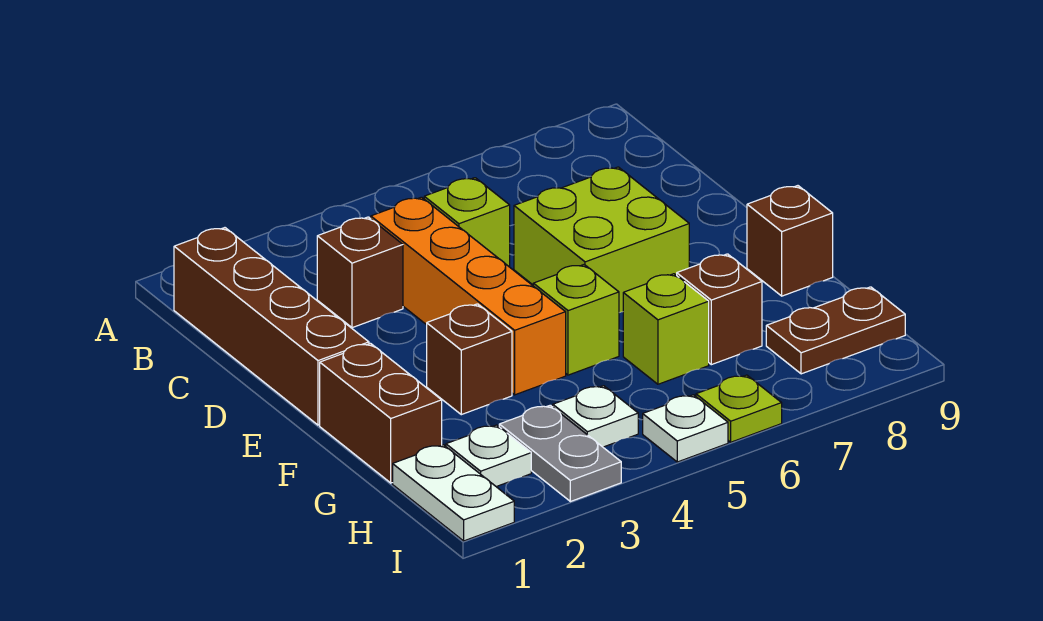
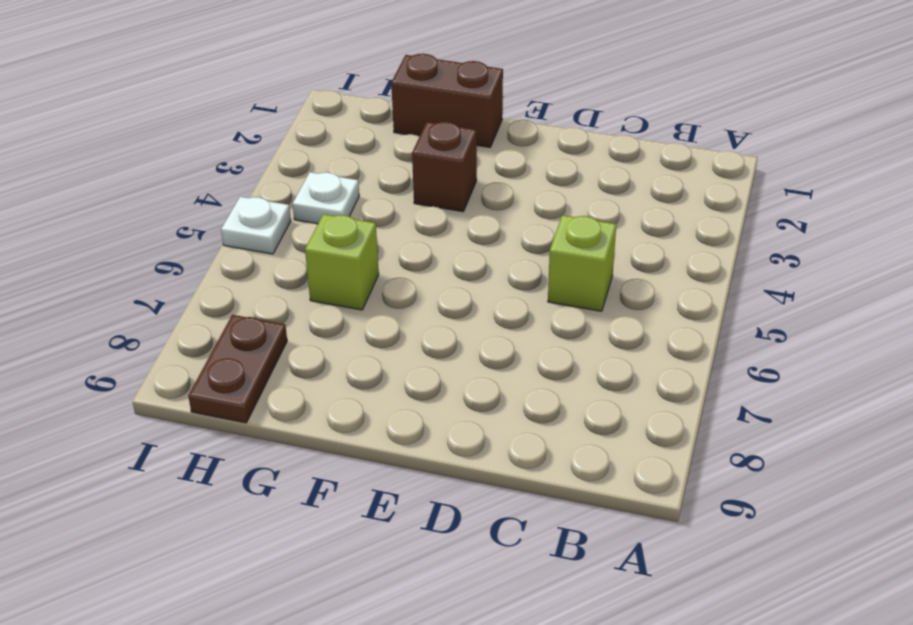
none -> brown brick B1:E1 level 1
none -> brown brick C3 level 1
none -> orange brick C4:F4 level 1

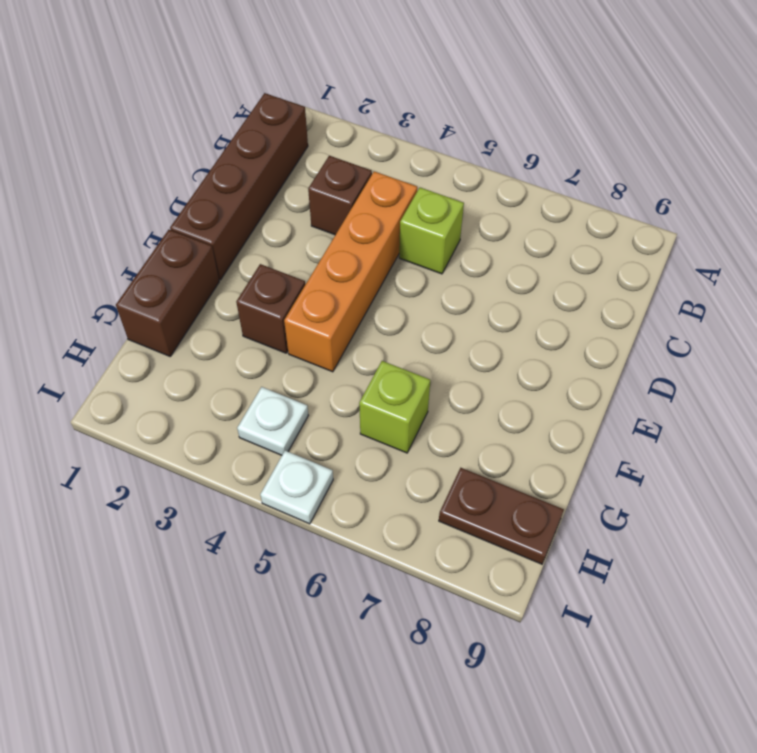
none -> lime brick D6:E7 level 1
none -> lime brick F5 level 1
none -> brown brick F9 level 1

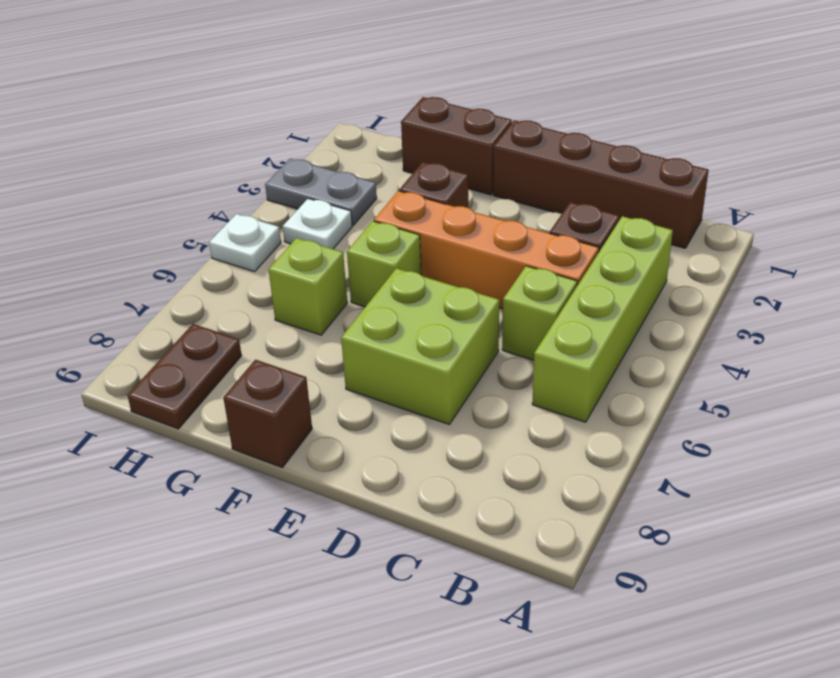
lime brick B3:B6 level 1 -> none
none -> brown brick G7 level 1
none -> white plate H1:I1 level 1
none -> white plate H2 level 1

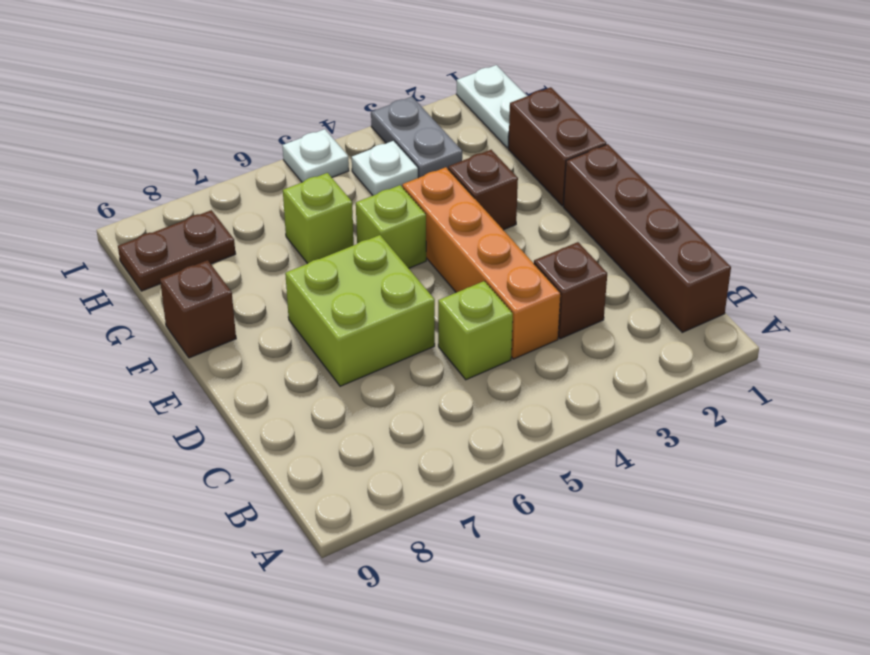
none -> brown brick G7 level 1
none -> white plate H2 level 1
none -> lime plate I6 level 1

